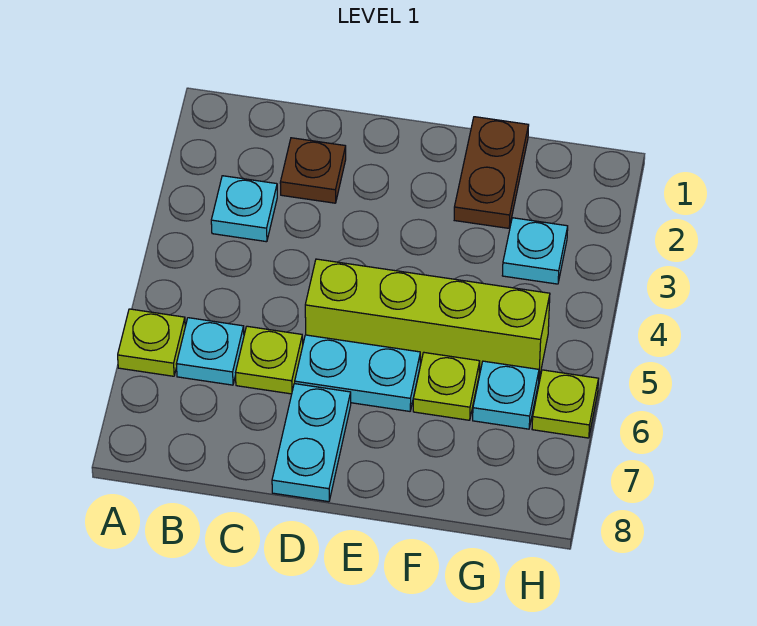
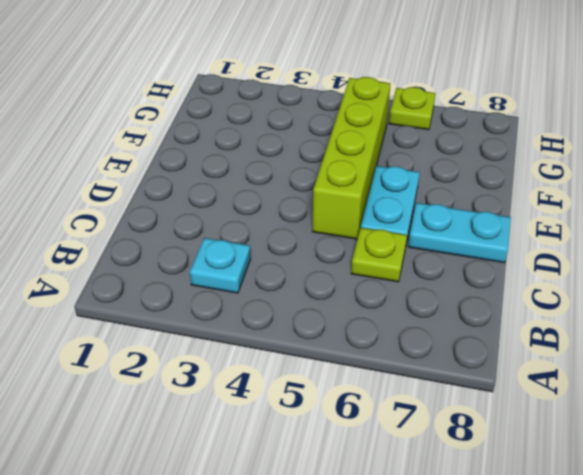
none -> lime plate A6 level 1
none -> cyan plate B6 level 1
none -> brown plate C2 level 1

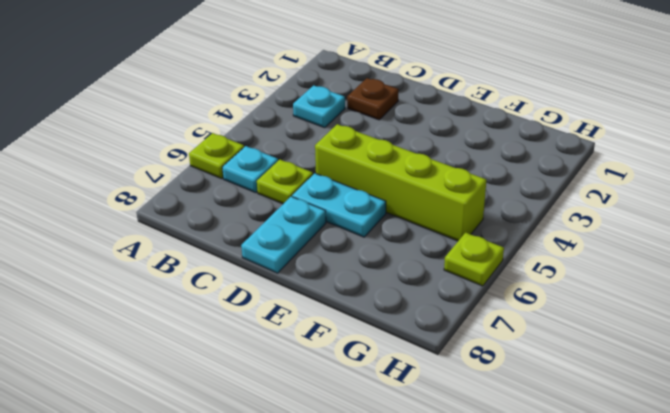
none -> brown plate F1:F2 level 1
none -> lime plate F6 level 1
none -> cyan plate G3 level 1

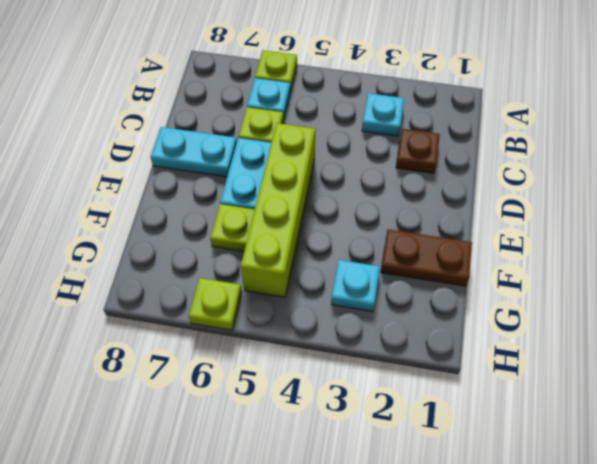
none -> cyan plate G6 level 1

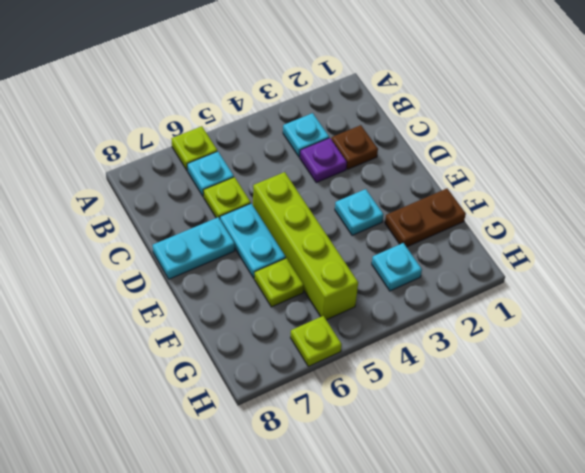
purple plate C3 level 1 -> none
cyan plate E3 level 1 -> cyan plate G6 level 1

